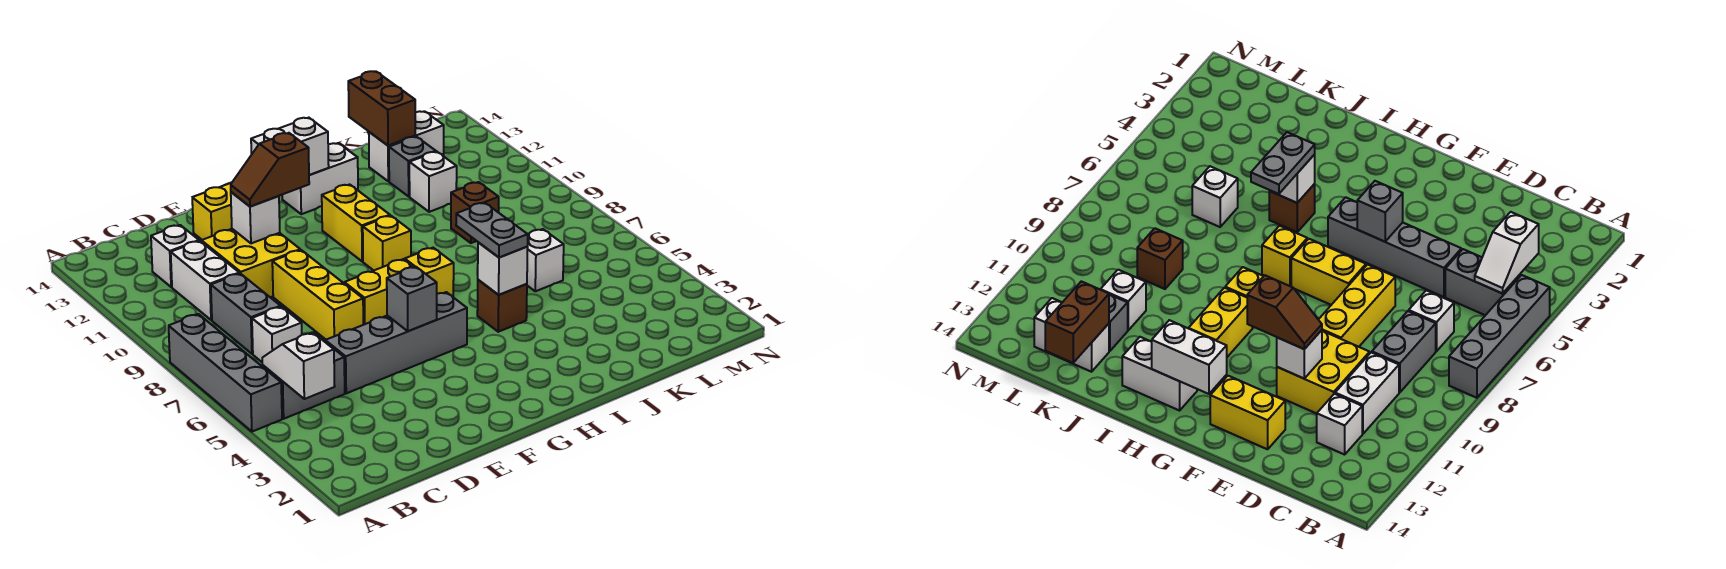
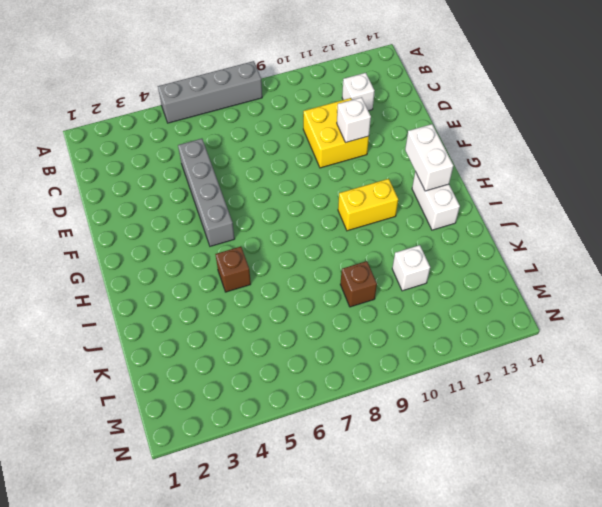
none -> grey brick B5:C5 level 1
none -> white brick C7 level 1
none -> grey brick C8:C9 level 1

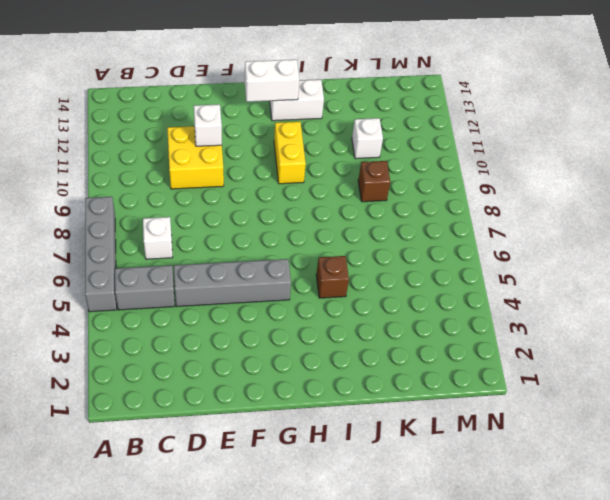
none -> grey brick C8:C9 level 1
none -> white brick C10:C11 level 1
none -> white brick C12 level 1

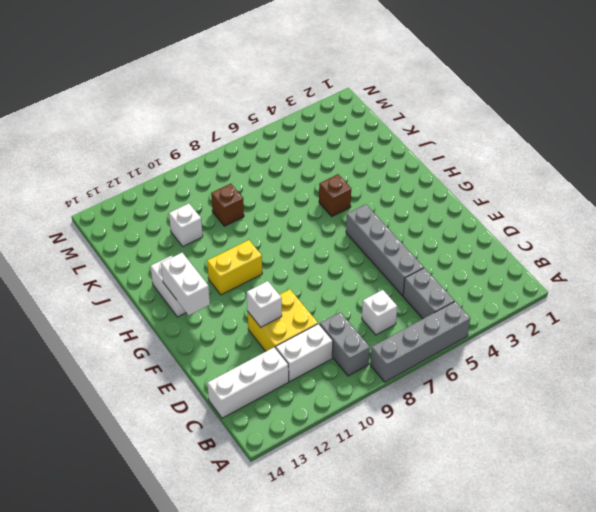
grey brick B9:C9 level 1 -> grey brick C8:C9 level 1
white brick C12:C14 level 1 -> white brick C12 level 1
none -> yellow brick E7:E9 level 1
none -> yellow brick E13:F13 level 1
none -> yellow brick F7:G7 level 1

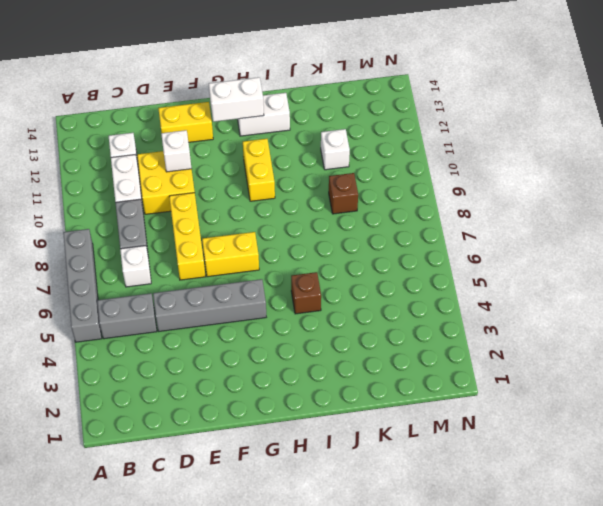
none -> yellow brick H7 level 1
none -> yellow brick H9 level 1
none -> white brick K6 level 1

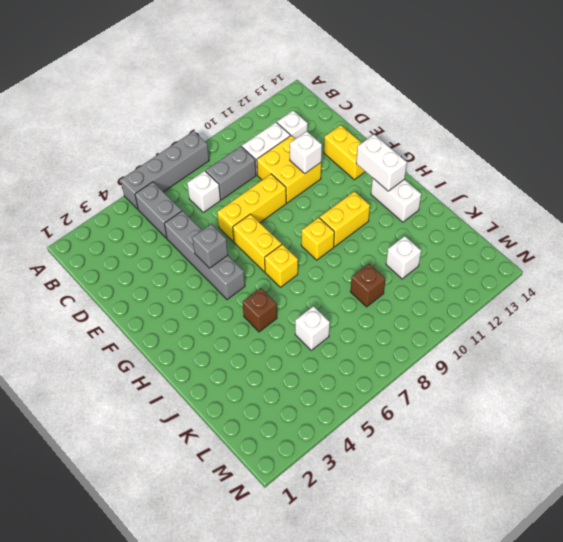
none -> grey brick K12 level 1
none -> white brick K13:L13 level 1
none -> white slope B4:B5 level 2 top 4

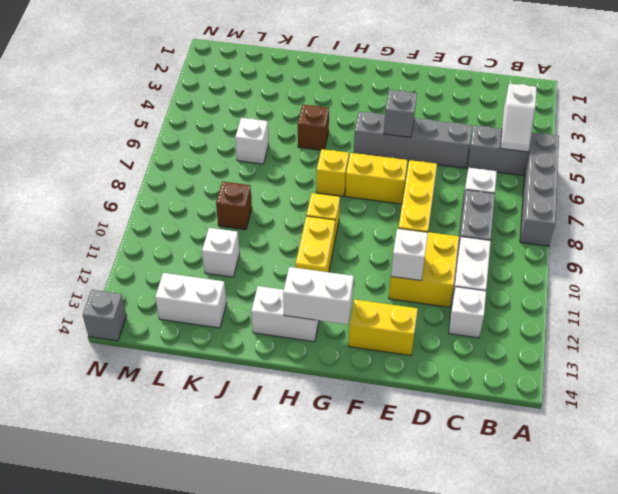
grey brick N14 level 1 -> grey brick K12 level 1
none -> white brick I5 level 2
none -> brown brick K13:K14 level 2
none -> brown slope E11:F11 level 3 top F

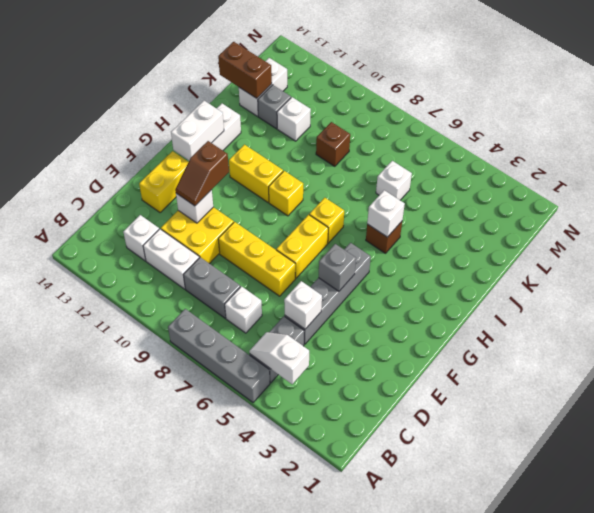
white brick D5 level 2 -> none
none -> grey plate I5:I6 level 3

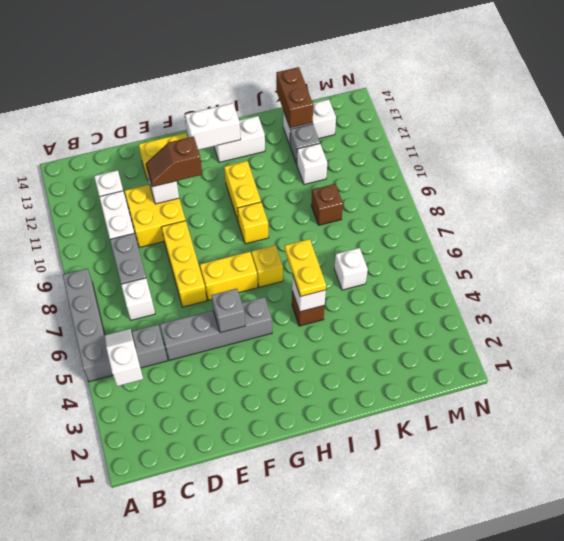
yellow plate I5:I6 level 3 -> grey plate I5:I6 level 3

